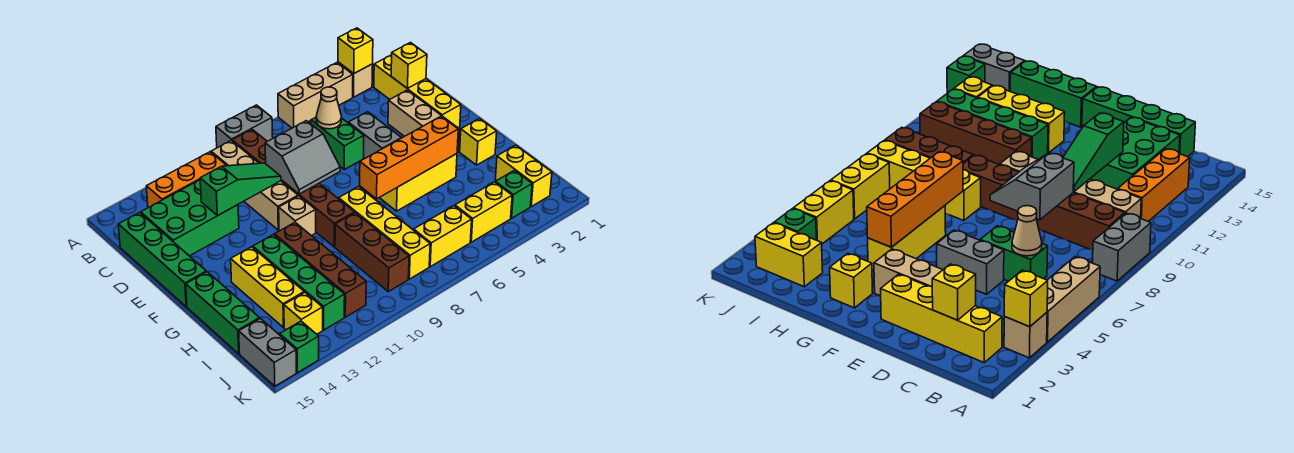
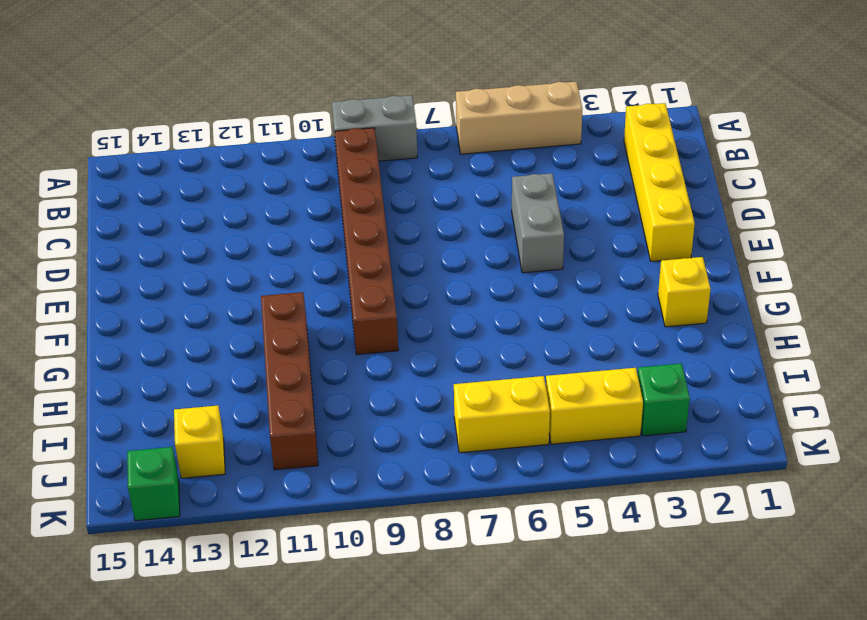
none -> tan brick A3 level 1
none -> tan brick B10:E10 level 1
none -> orange brick B11:B13 level 1
none -> green brick C6:D6 level 1

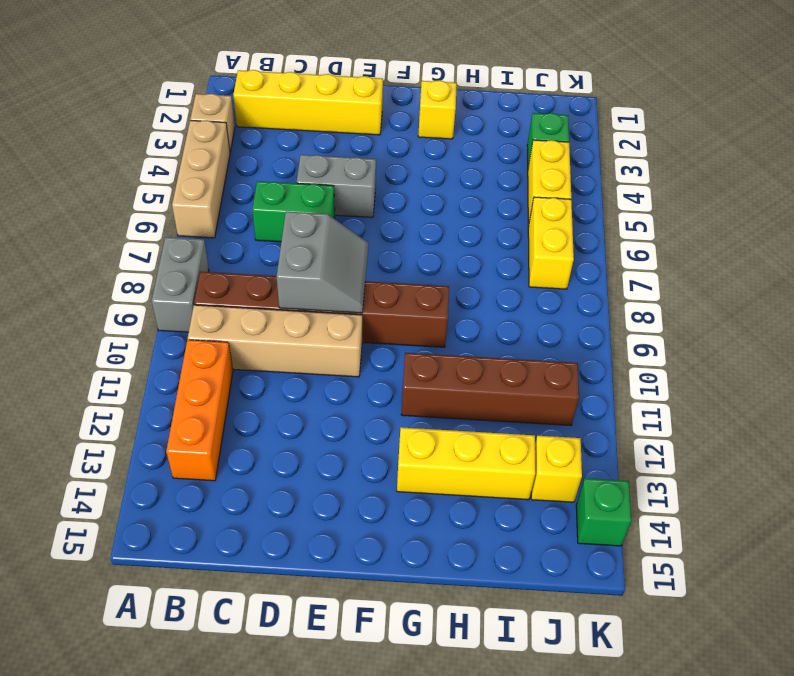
none -> green brick C12:D14 level 1
none -> green brick C15:F15 level 1
none -> tan brick D3:F3 level 1
none -> tan brick F10 level 1

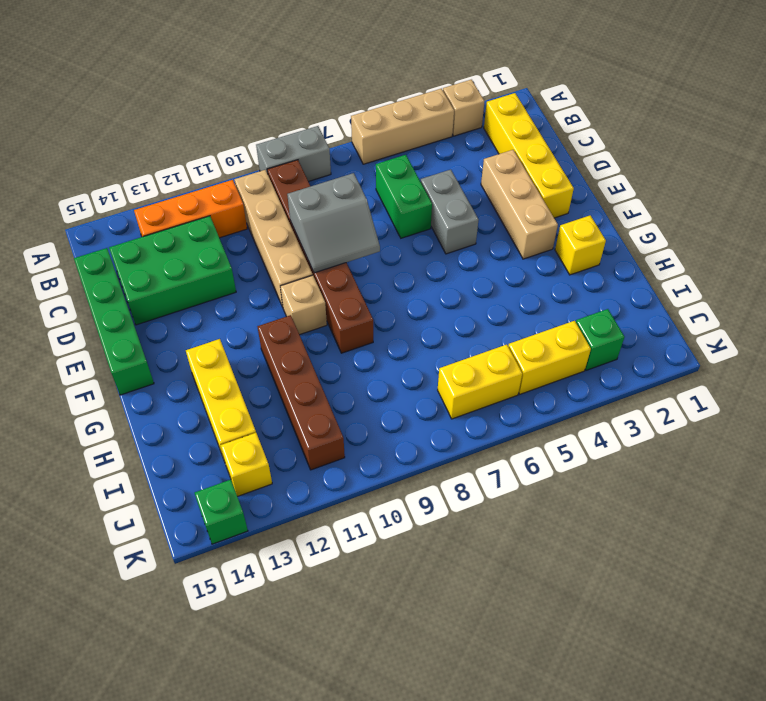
none -> yellow brick G4:G6 level 1
none -> yellow brick G8:J8 level 1
none -> green brick G12:J12 level 1
none -> green brick G15:I15 level 1

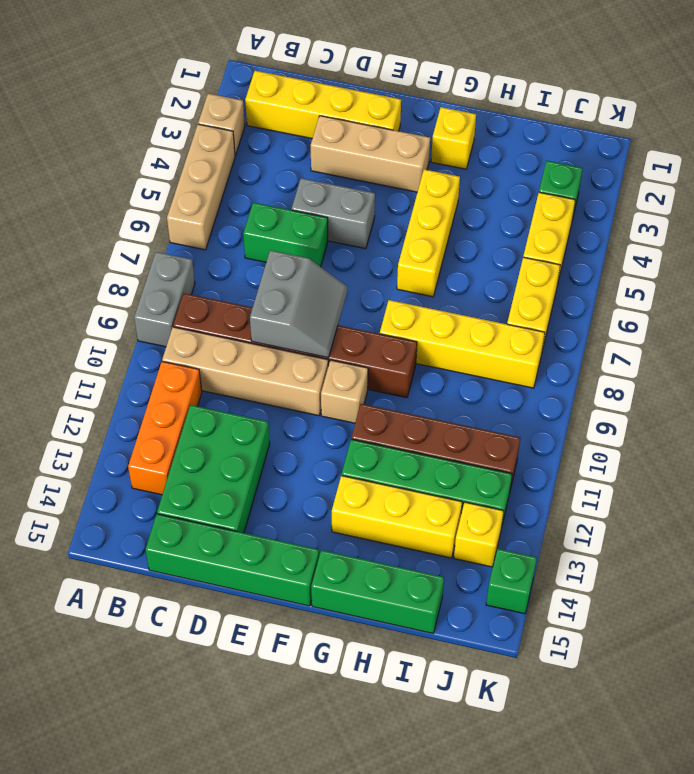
none -> brown brick H9:J9 level 1
none -> yellow brick I2:J2 level 1
none -> grey brick J15:K15 level 1
none -> yellow brick A3 level 2

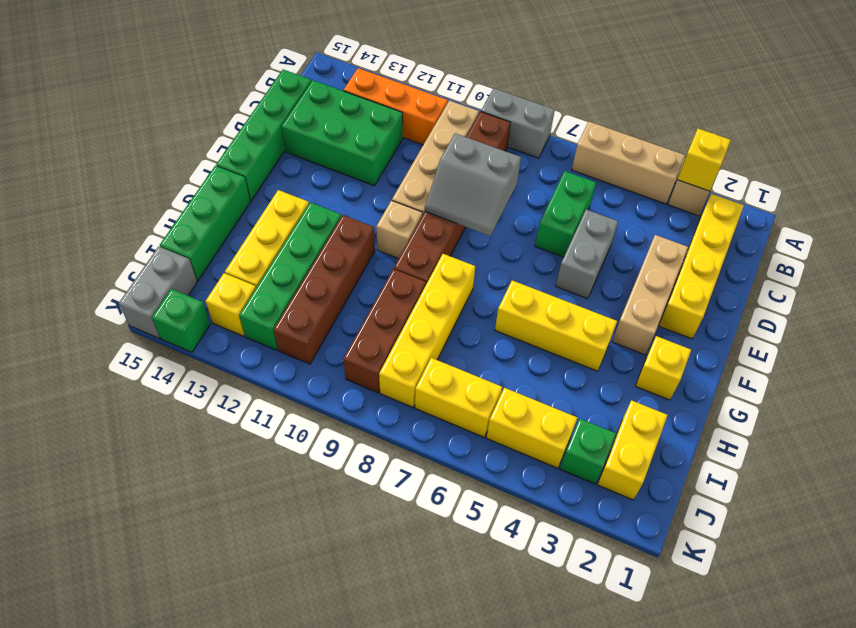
none -> yellow brick C2 level 2
none -> tan cone C6 level 2
none -> green slope D10:D12 level 2 top 12
none -> orange brick G4:G7 level 2

